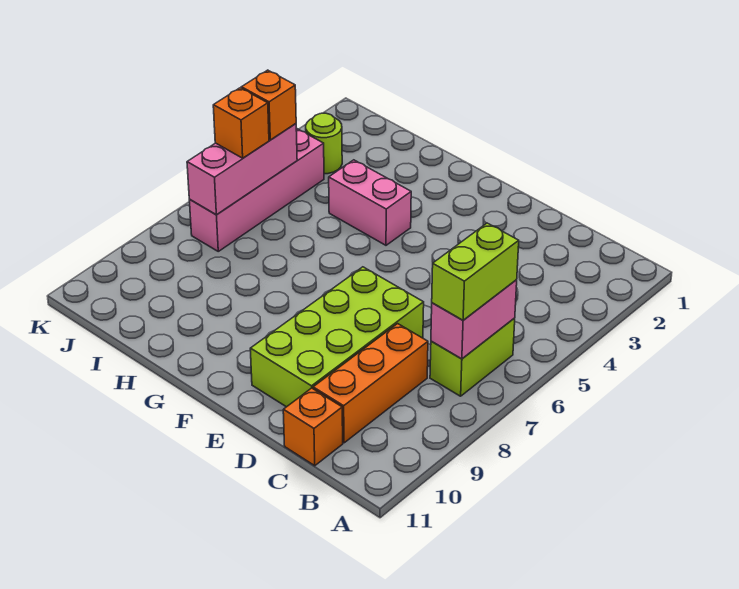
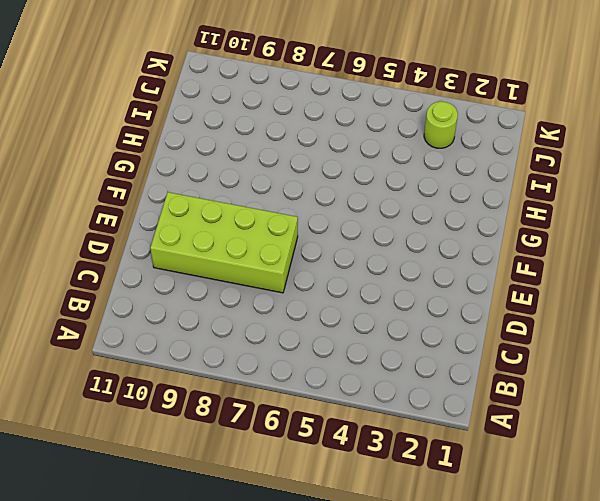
none -> lime brick B6:B7 level 1
none -> orange brick C8:C10 level 1
none -> orange brick C11 level 1

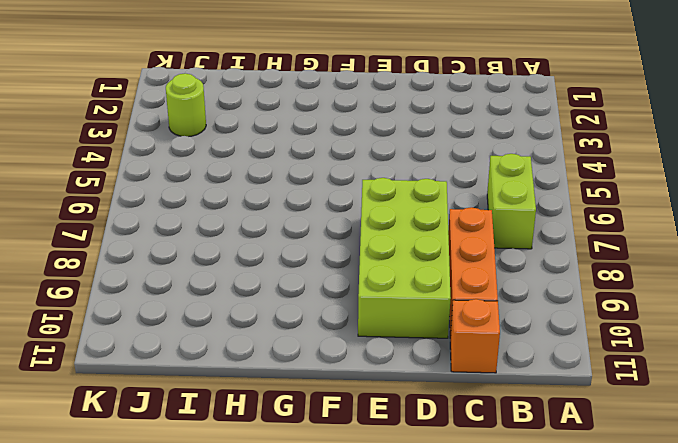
none -> pink brick G4:H4 level 1
none -> pink brick J4:J7 level 1
none -> pink brick B6:B7 level 2

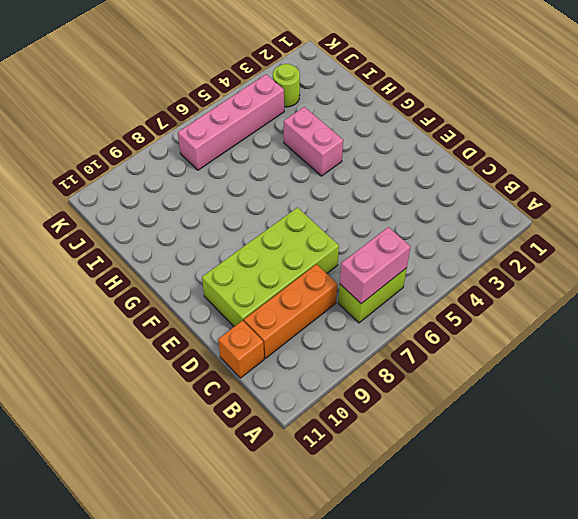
none -> pink brick J5:J7 level 2
none -> lime brick B6:B7 level 3
none -> orange brick J5 level 3

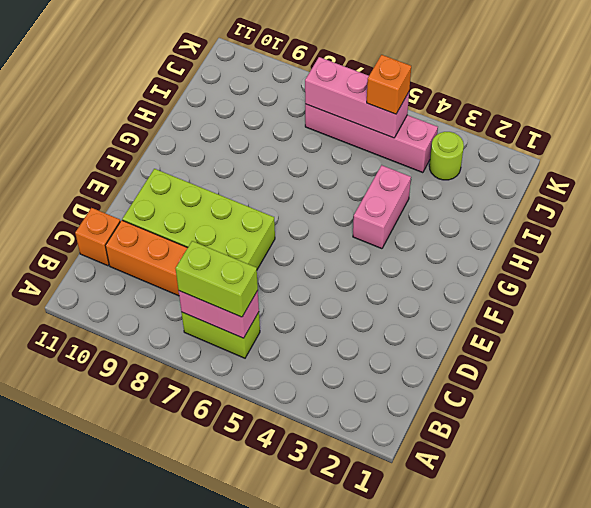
none -> orange brick J6 level 3

